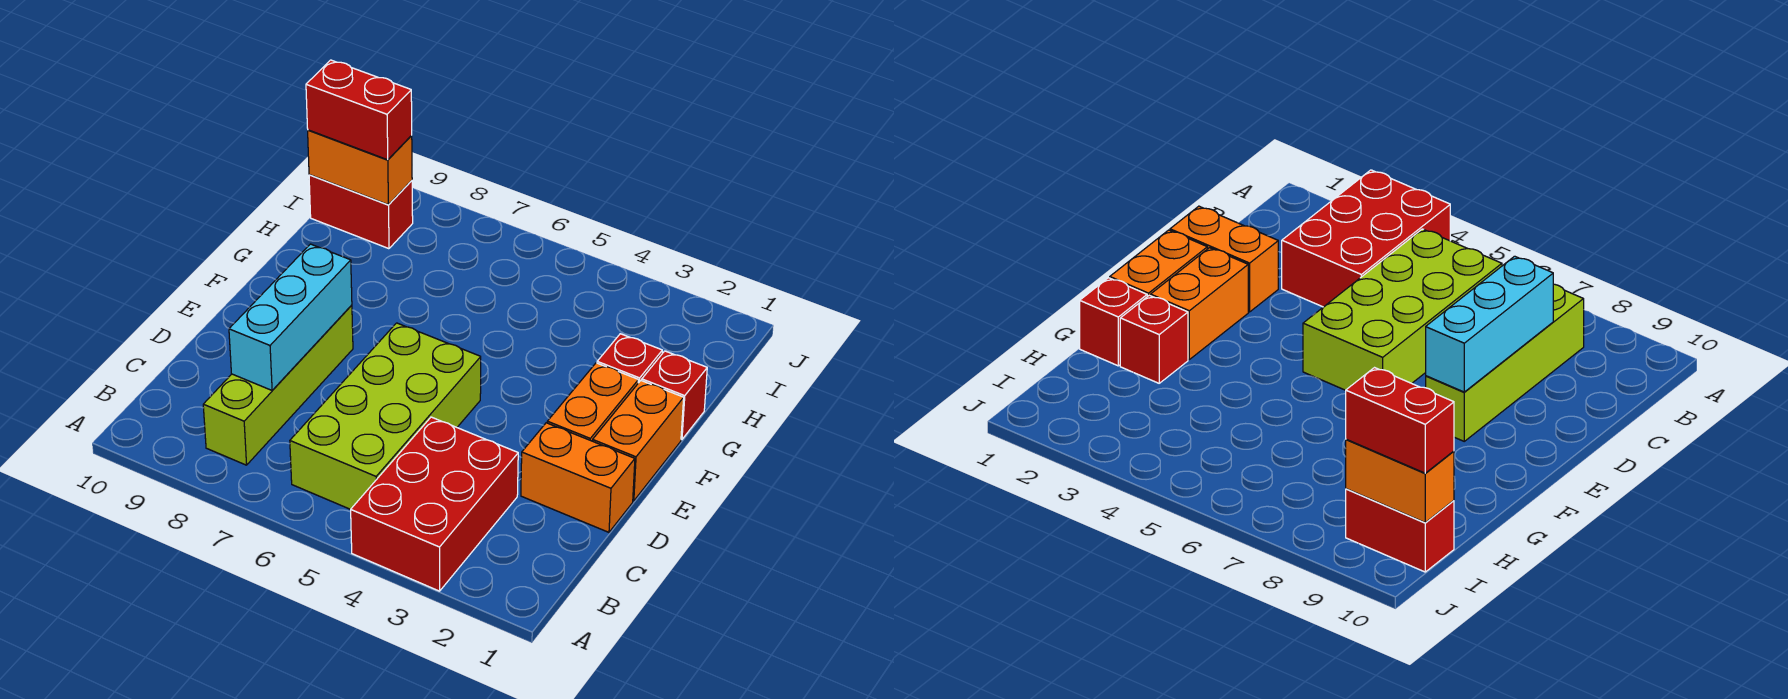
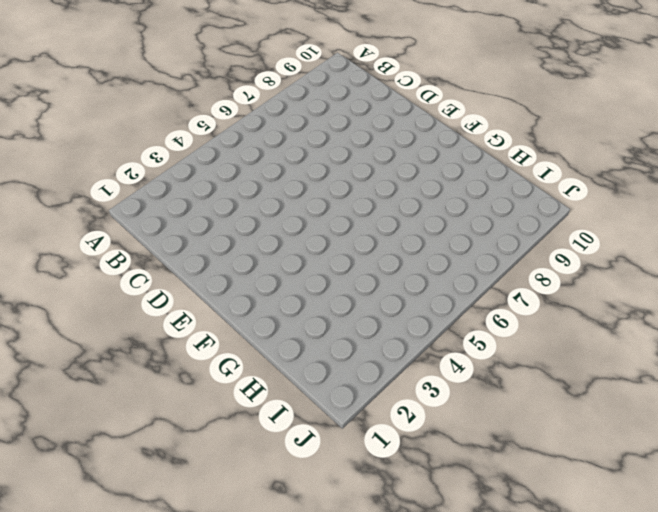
none -> red brick A3:C4 level 1
none -> lime brick B5:E6 level 1
none -> lime brick B8:E8 level 1

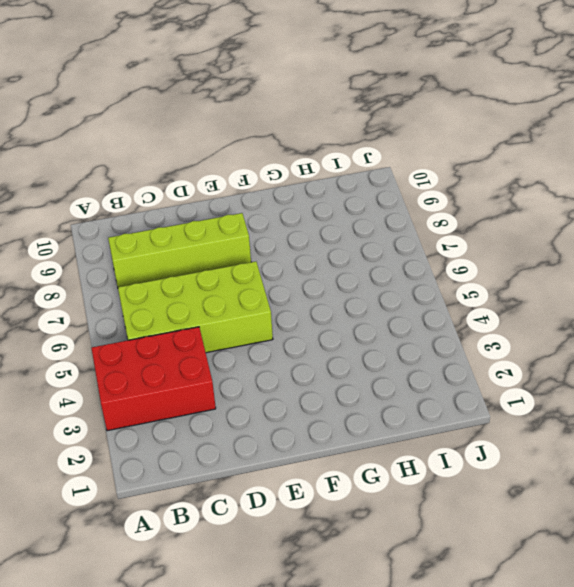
none -> orange brick D1:D2 level 1
none -> orange brick E1:F1 level 1
none -> orange brick E2:F2 level 1

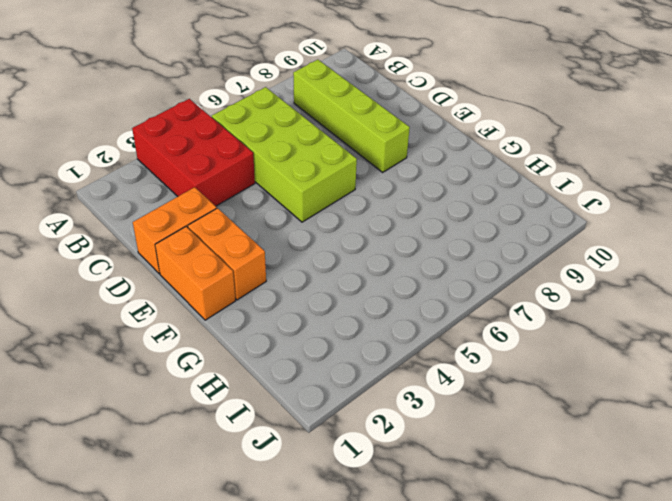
none -> red brick G1 level 1
none -> red brick G2 level 1
none -> red brick I9:I10 level 1

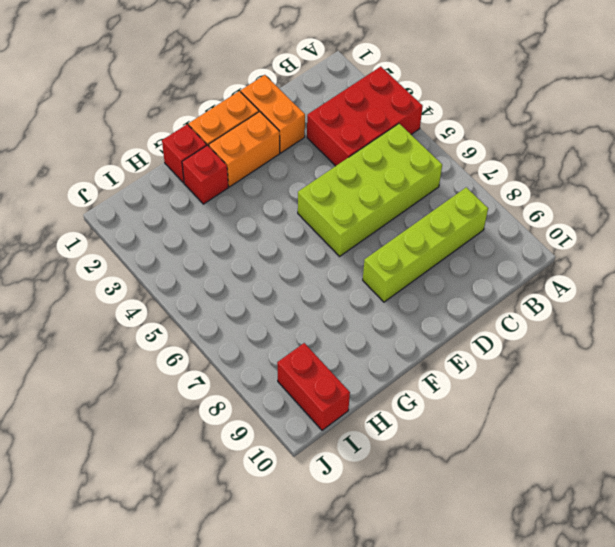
none -> cyan brick C8:E8 level 2
none -> orange brick I9:I10 level 2
none -> red brick I9:I10 level 3

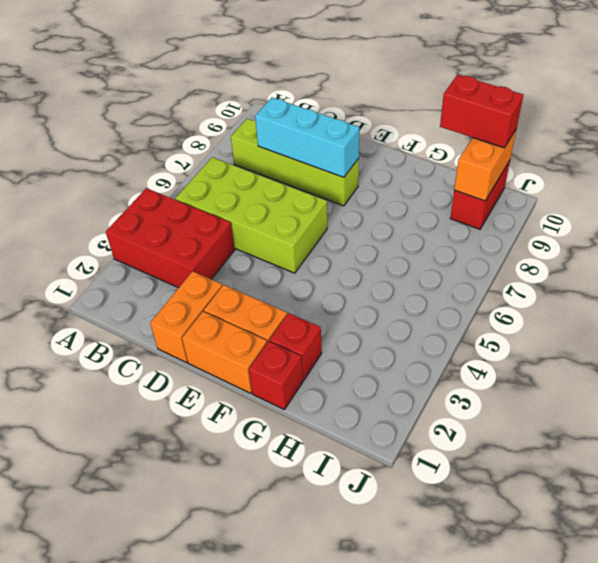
red brick H10:I10 level 3 -> red brick I9:I10 level 3

